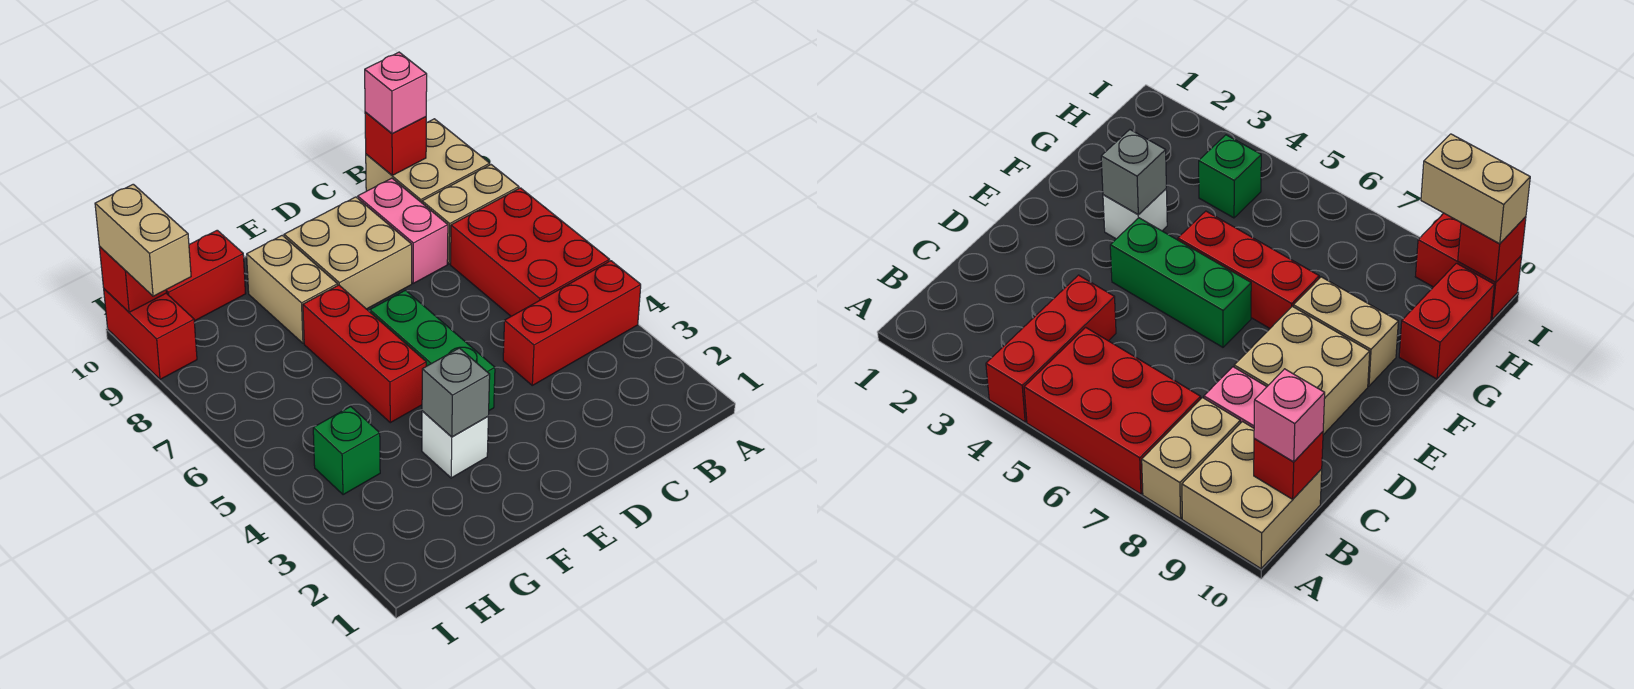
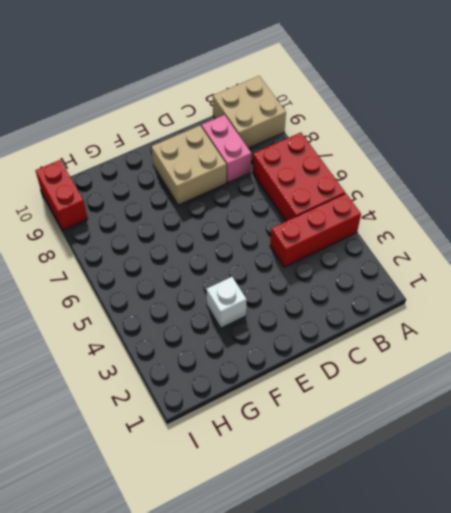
none -> tan brick A8:B8 level 1
none -> green brick E4:E6 level 1
none -> red brick F5:F7 level 1

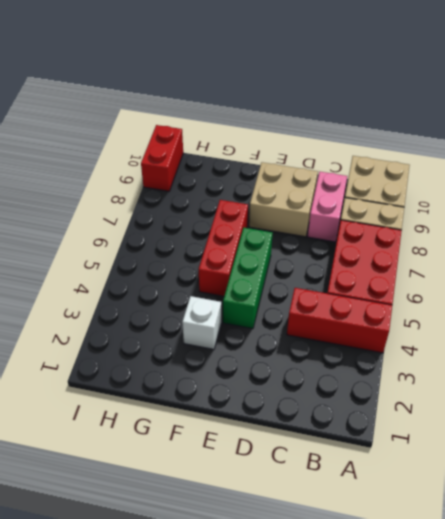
none -> tan brick F8:F9 level 1
none -> red brick G10:H10 level 1
none -> green brick H4 level 1

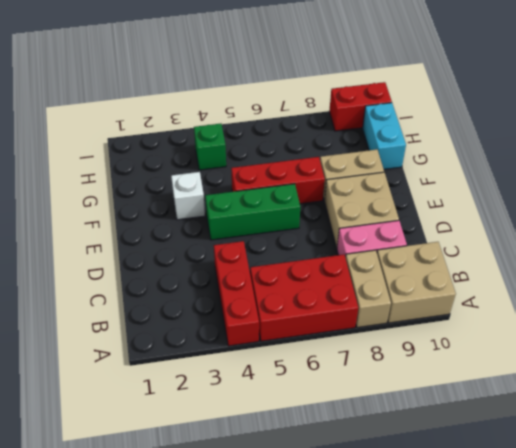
cyan brick G10:H10 level 1 -> red brick G10:H10 level 1
none -> red brick B10 level 2
none -> grey brick F3 level 2
none -> red brick I10 level 2

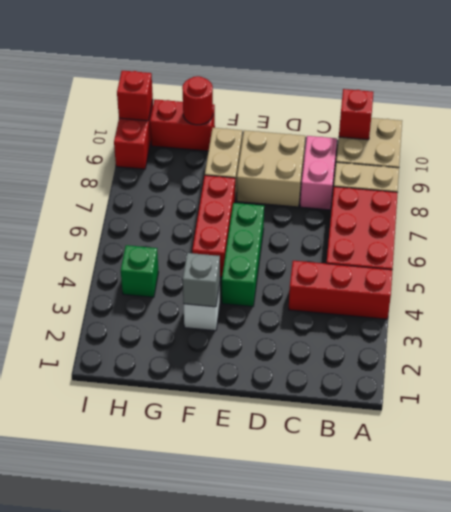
red round brick G10 level 2 -> none
none -> pink brick B10 level 3
none -> tan brick I9:I10 level 3

